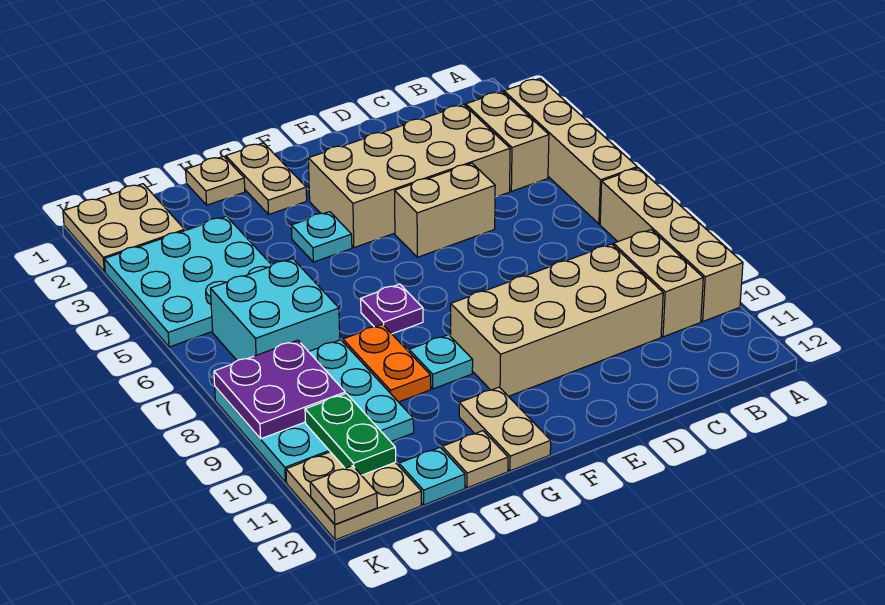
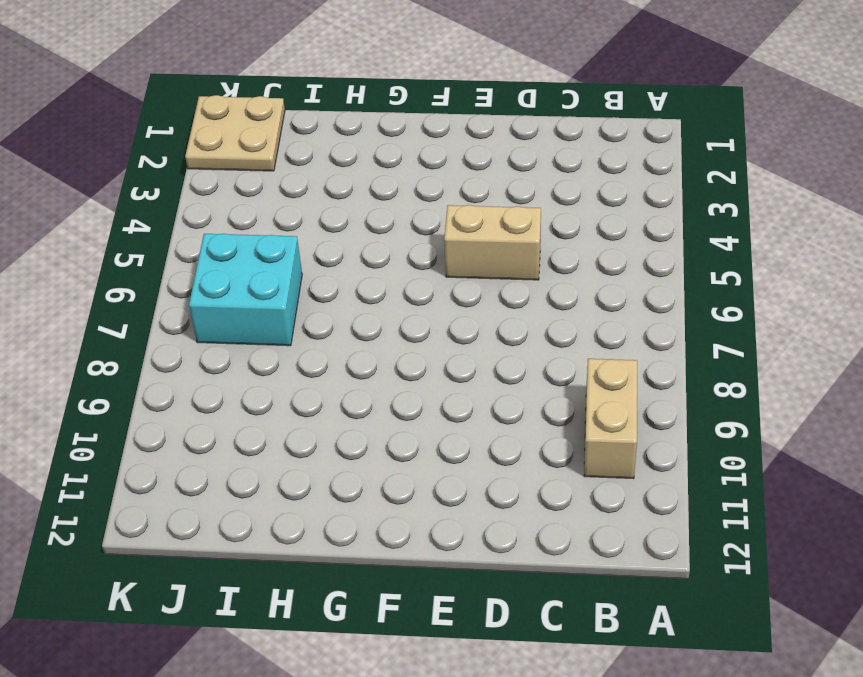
none -> tan brick A3:A6 level 1
none -> tan brick A7:A10 level 1
none -> tan brick B3:B4 level 1

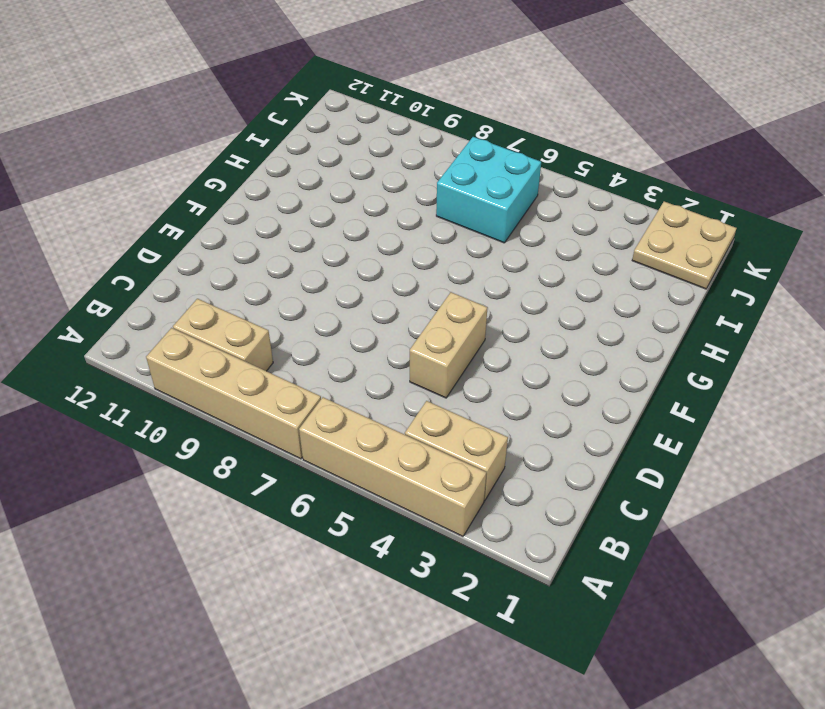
none -> tan brick C3:F4 level 1
none -> tan brick C9:F10 level 1
none -> tan plate G1:G2 level 1

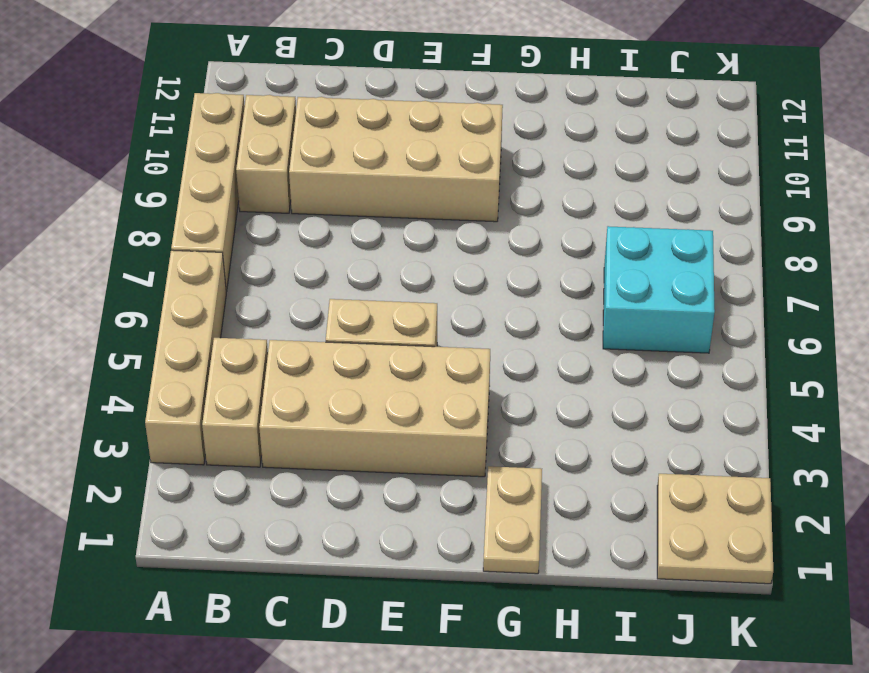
none -> cyan plate G4 level 1
none -> purple plate G7 level 1
none -> cyan plate G9 level 1

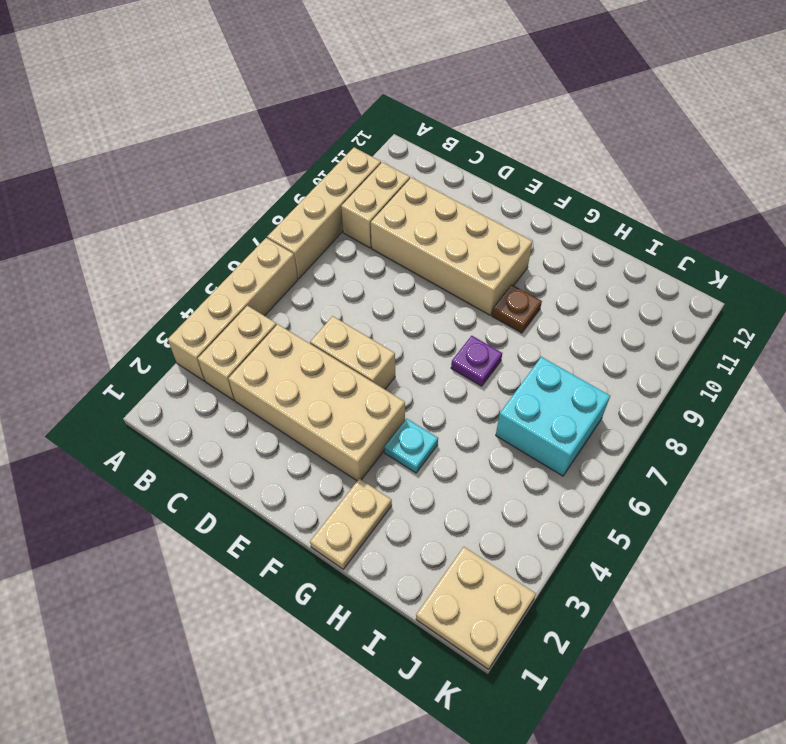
brown plate G9 level 1 -> cyan plate G9 level 1
none -> tan plate G11:G12 level 1
none -> tan plate H1 level 1
none -> orange plate H8:H9 level 1

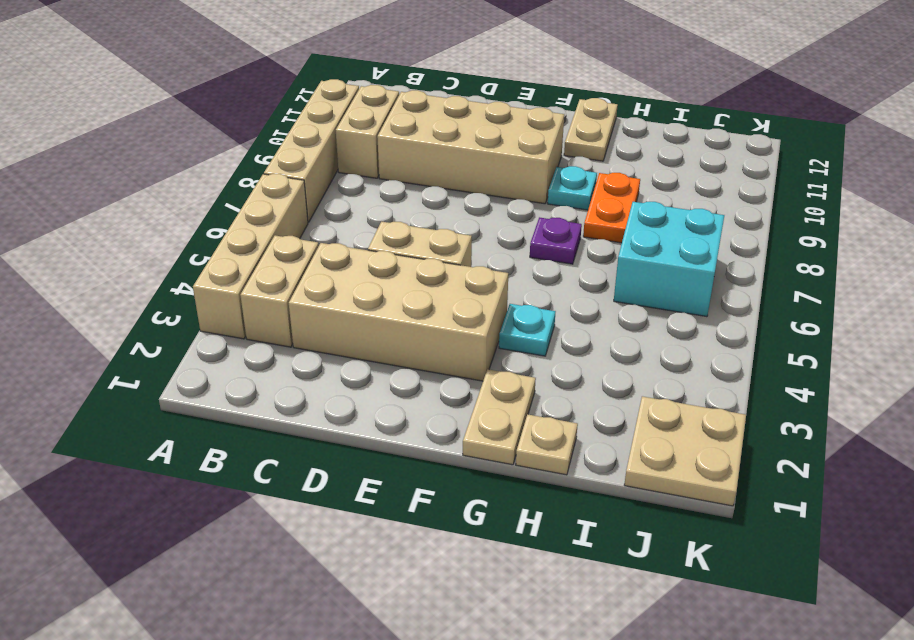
none -> tan plate H12 level 1
none -> cyan plate I3:K5 level 1
none -> cyan plate I8:K10 level 1

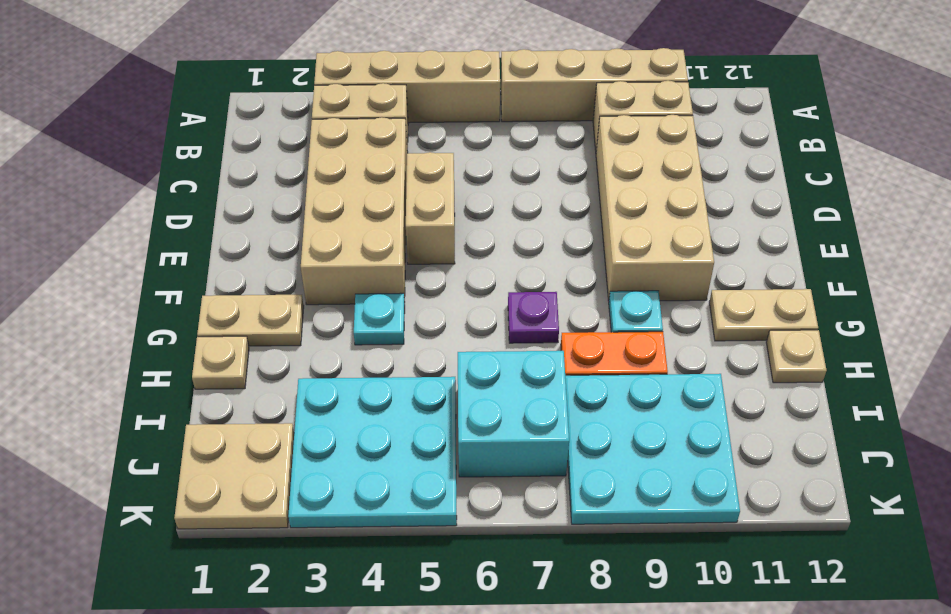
none -> cyan plate I12 level 1
none -> tan plate J11:K12 level 1
none -> purple plate J8:K9 level 2

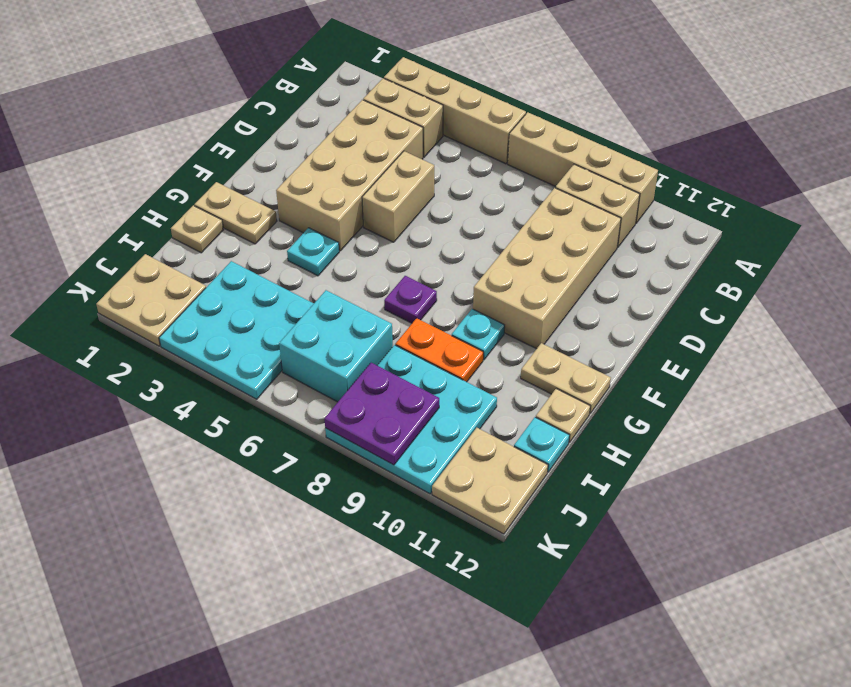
none -> green plate J10:J11 level 2
none -> tan plate K12 level 2

